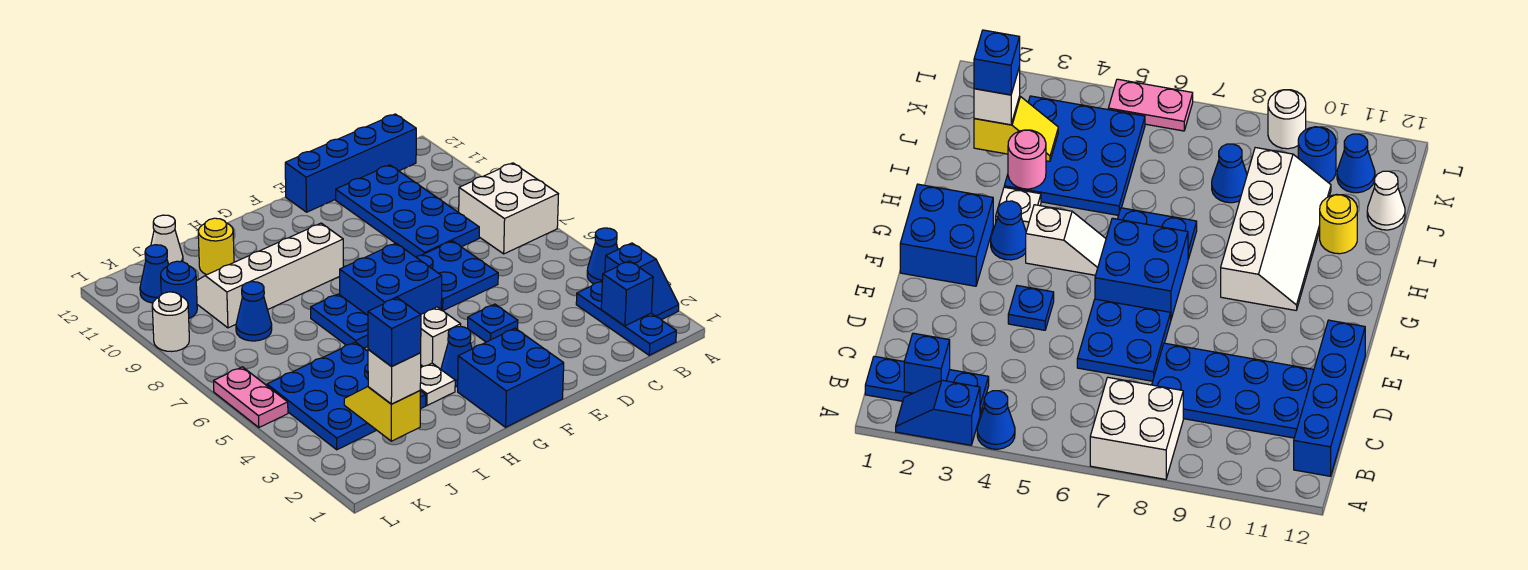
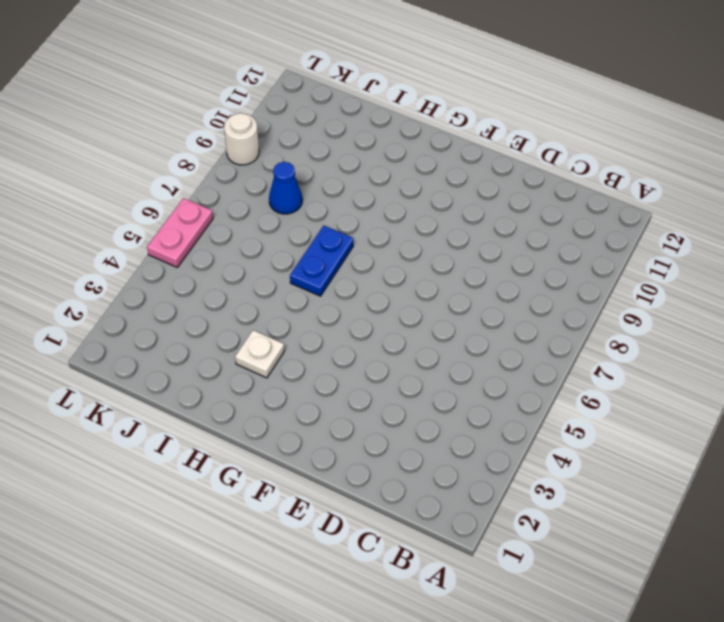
none -> blue slope A2:A3 level 1 top 3
none -> blue cone A4 level 1
none -> white brick A7:B8 level 1

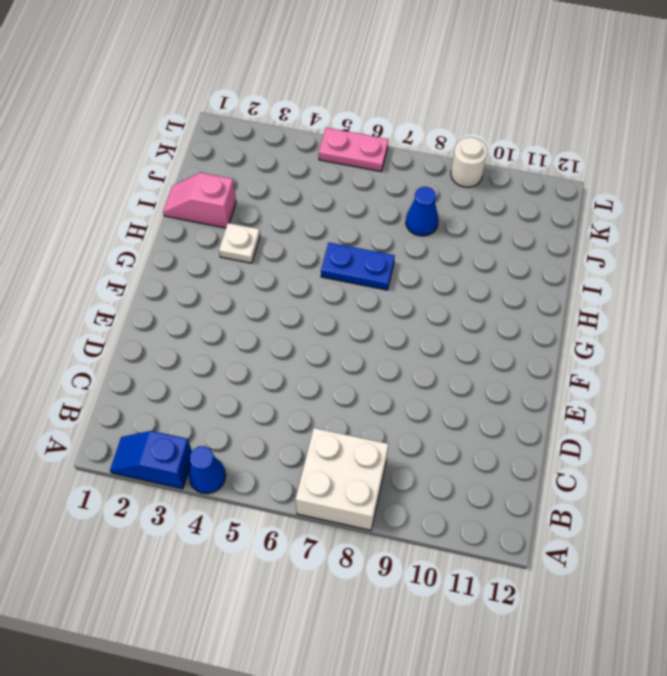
pink slope I1:I2 level 1 top 2 -> none
none -> blue plate B1:B3 level 1
none -> blue brick B12:E12 level 1
none -> blue plate C8:D11 level 1

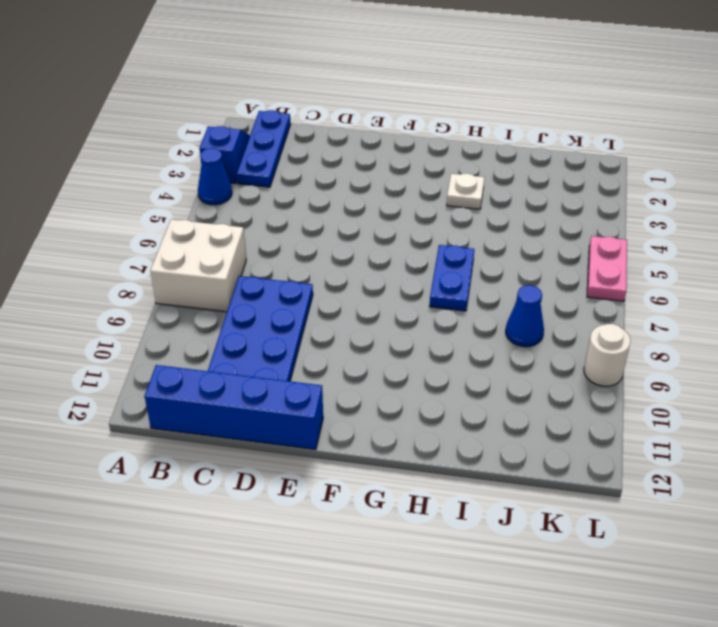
none -> blue plate D6:E7 level 1
none -> blue plate E4 level 1
none -> blue brick F1:G2 level 1

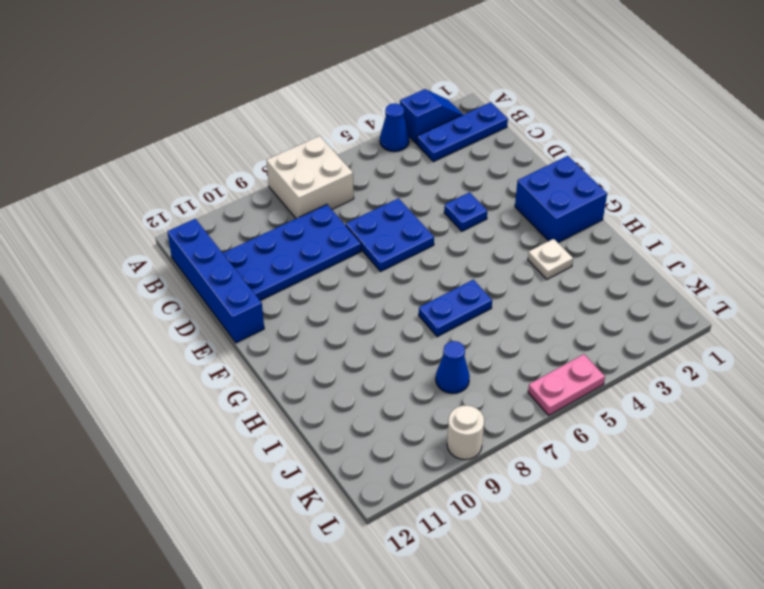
none -> blue brick F6:G7 level 1
none -> blue cone G3 level 1
none -> white slope G4:G5 level 1 top 4

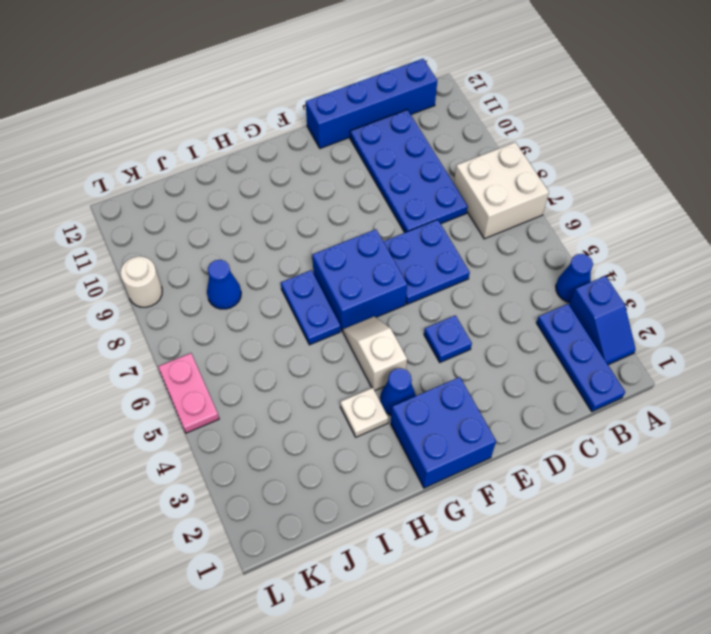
none -> white slope G9:J10 level 1 top 9
none -> blue plate I3:K5 level 1
none -> yellow round brick I11 level 1

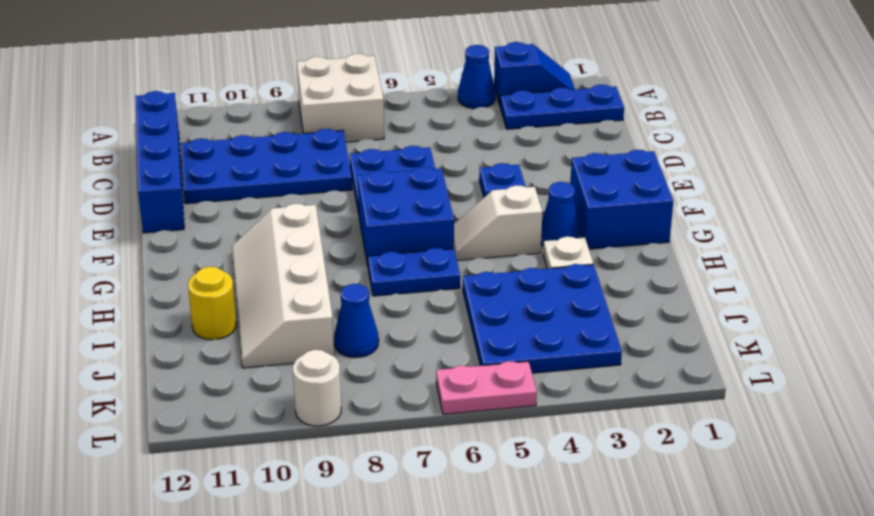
none -> white cone J12 level 1
none -> blue round brick K10 level 1
none -> blue cone K11 level 1

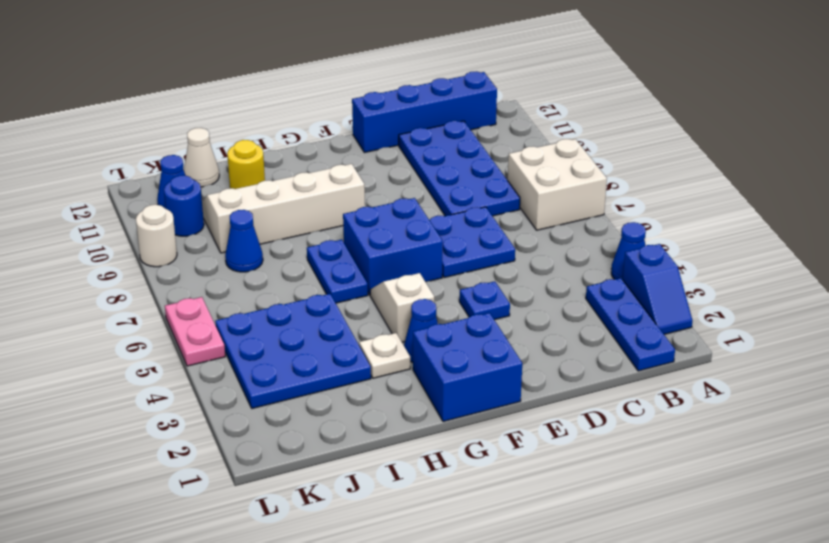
none -> blue brick B2 level 2
none -> pink round brick I3 level 2
none -> yellow slope J2:J3 level 2 top 2

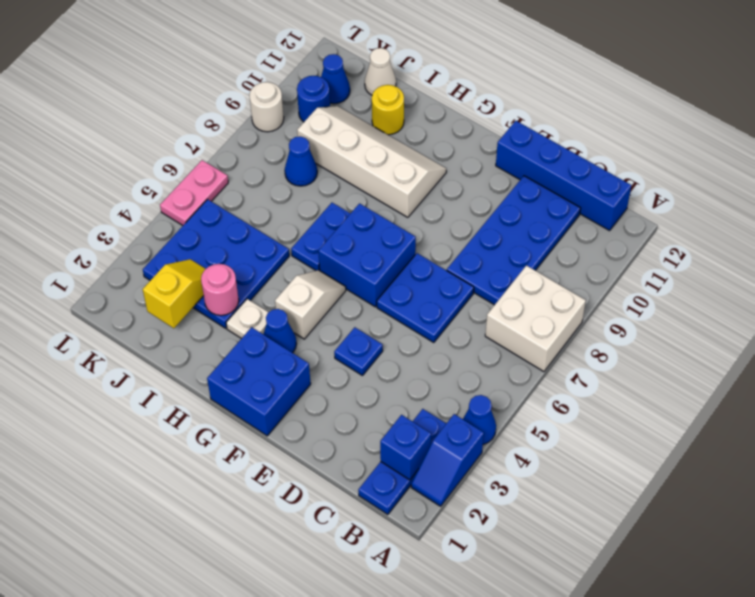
none -> white brick J2 level 3
none -> blue brick J2 level 4

